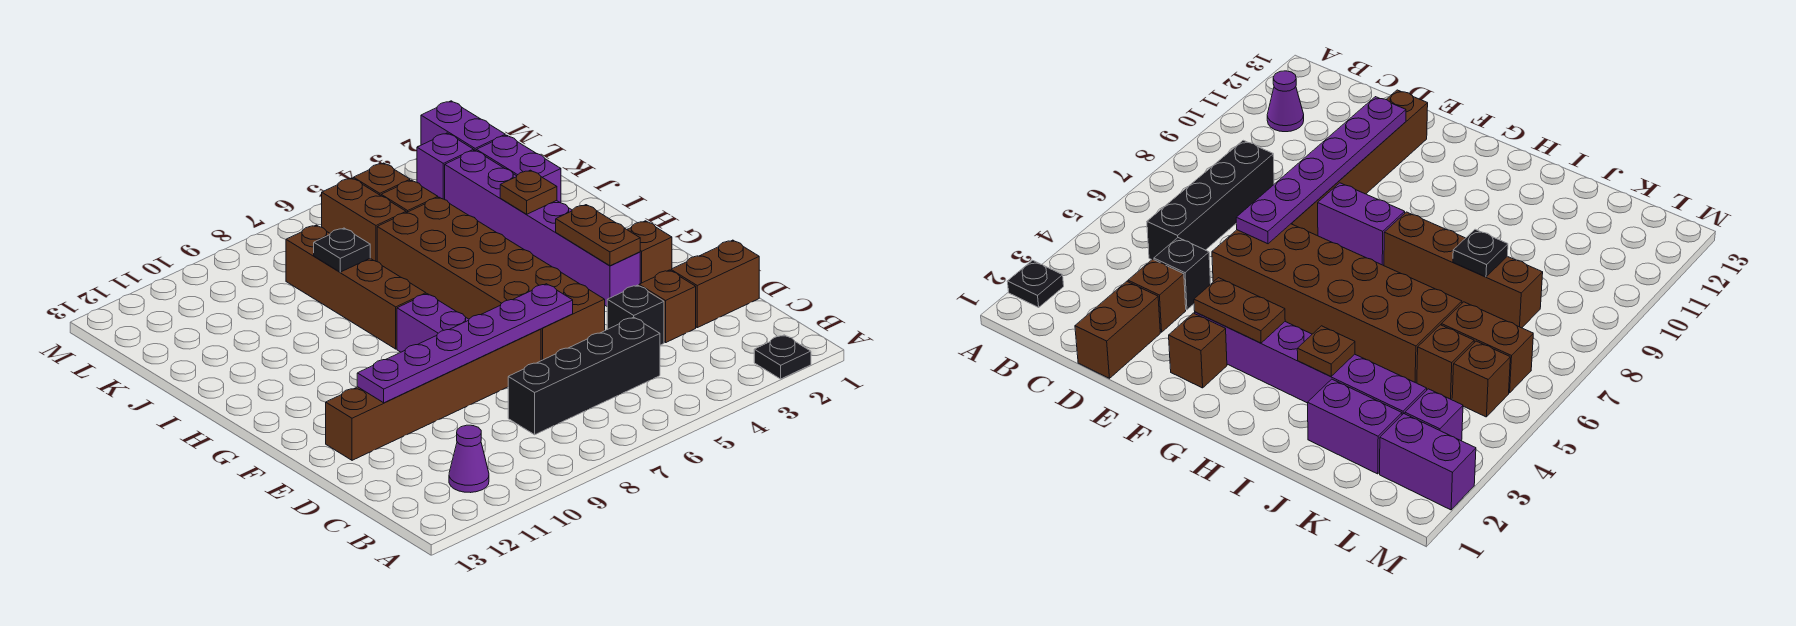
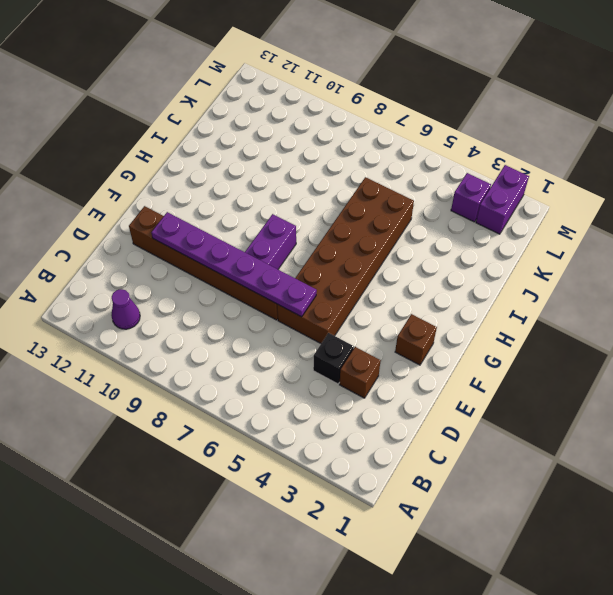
none -> black plate A2 level 1
none -> black brick C5:C8 level 1
none -> brown brick D1:D2 level 1

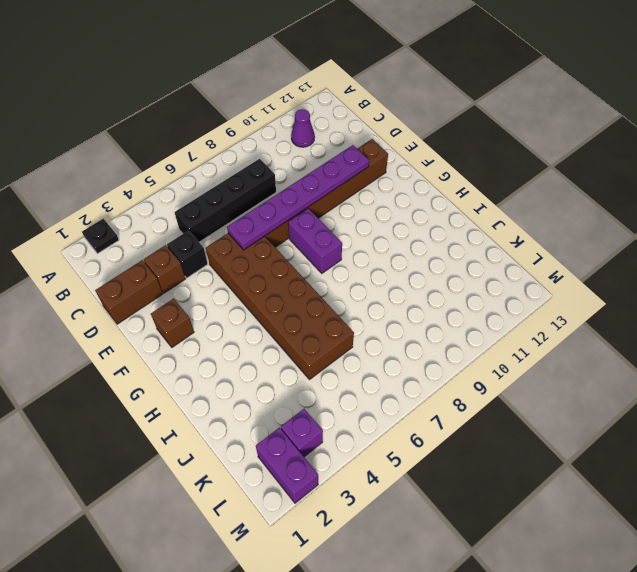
none -> purple brick F3:K3 level 1
none -> brown brick H8:K8 level 1
none -> purple brick J2:K2 level 1

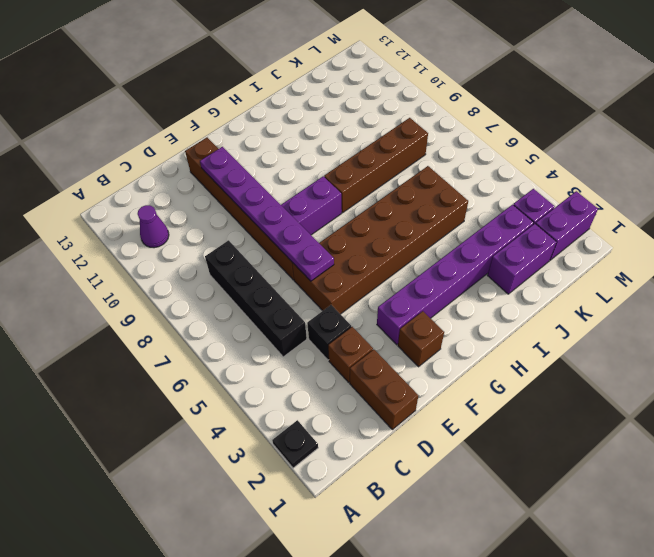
none -> brown brick K5 level 1
none -> brown brick K6:L6 level 1
none -> brown brick L5 level 1

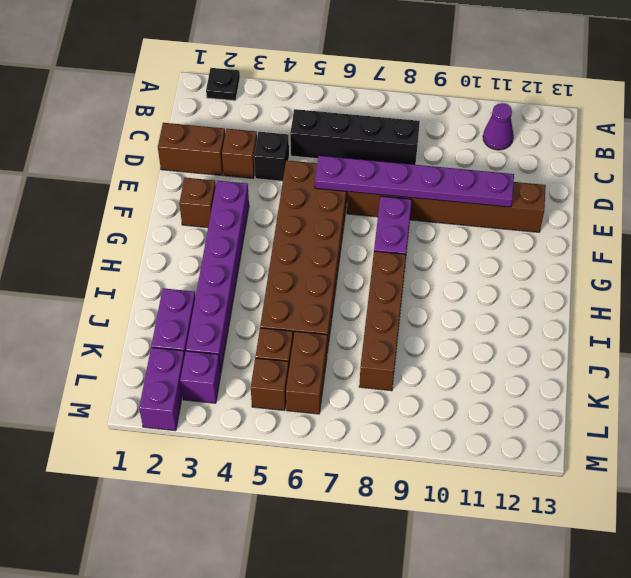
none -> brown plate F3:G3 level 2
none -> brown plate I3 level 2
none -> black plate J8 level 2

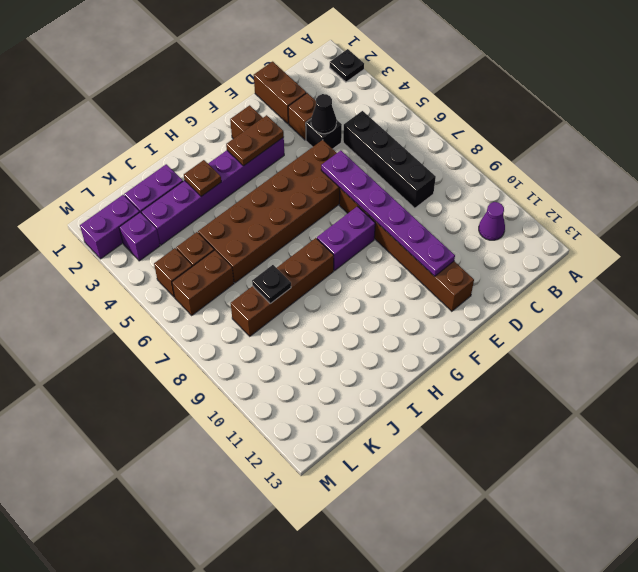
black cone D4 level 2 -> none

